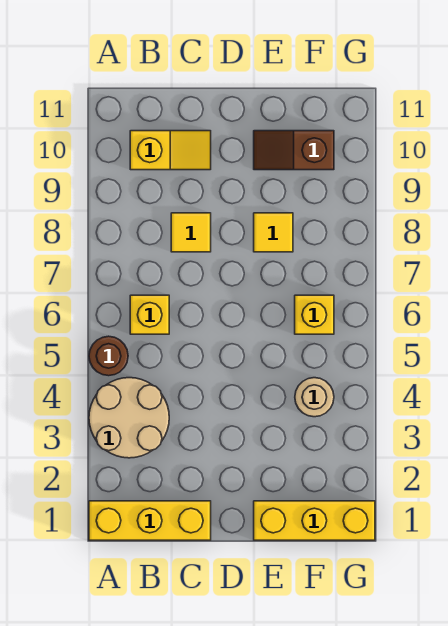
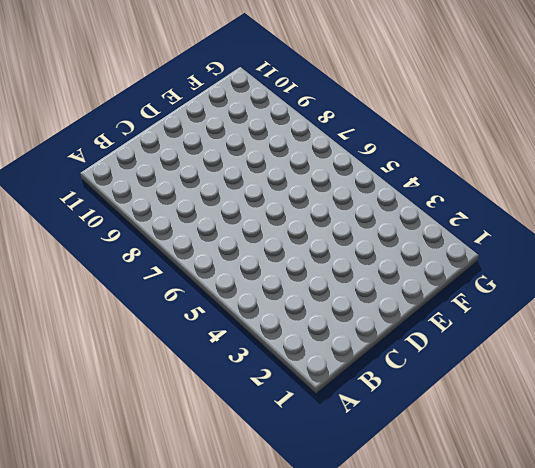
none -> yellow brick A1:C1 level 1
none -> tan round brick A3:B4 level 1

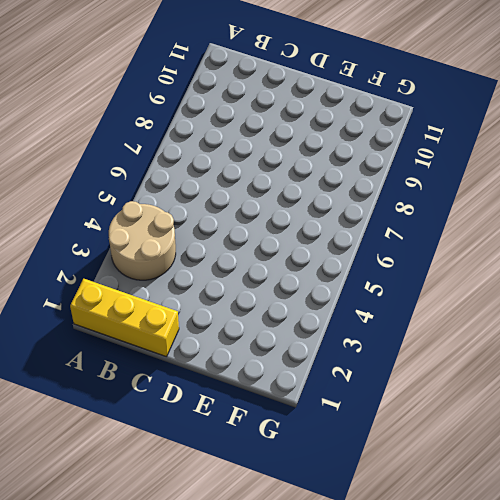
none -> brown round brick A5 level 1
none -> yellow brick B6 level 1

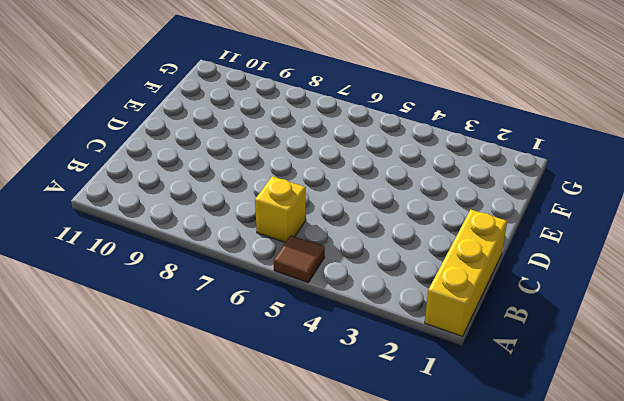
brown tile A5 level 1 -> brown round brick A5 level 1
none -> tan round brick A3:B4 level 1
none -> yellow slope B10:C10 level 1 top B

